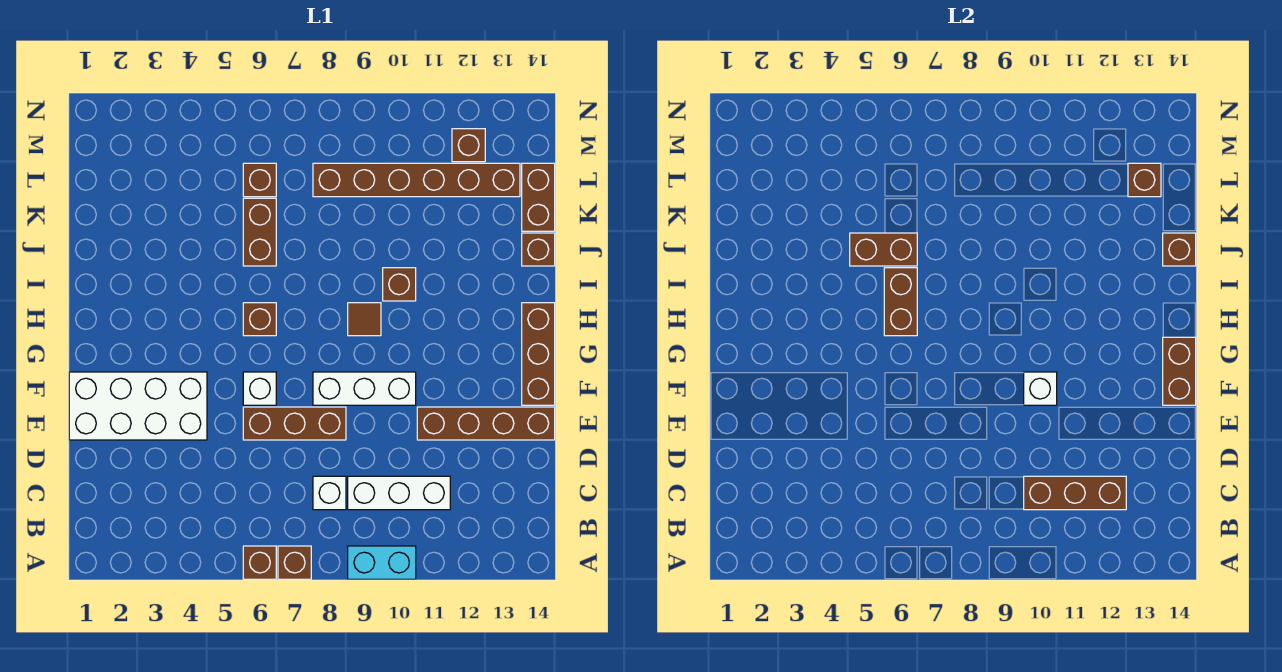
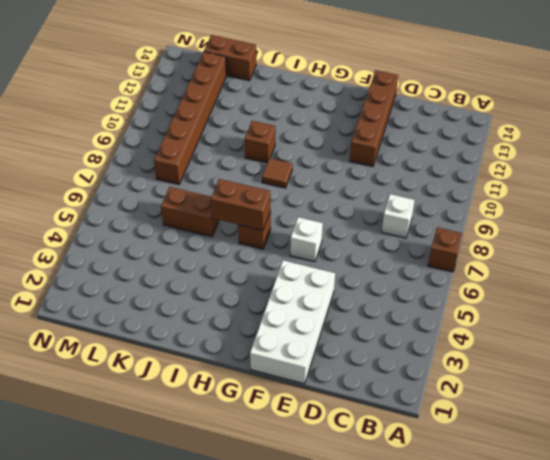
none -> brown brick A6 level 1
none -> cyan brick A9:A10 level 1
none -> white brick C9:C11 level 1

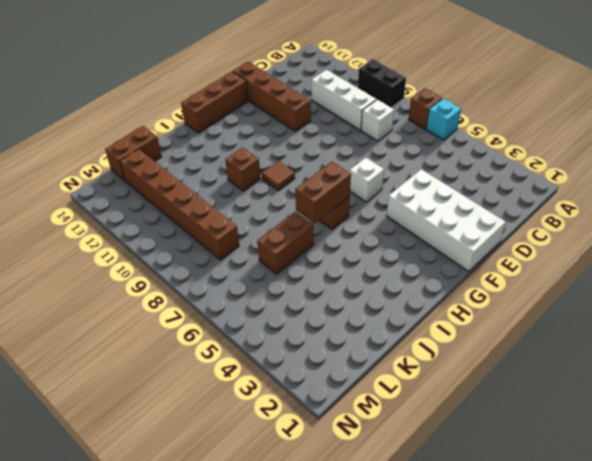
cyan brick A6 level 1 -> brown brick A6 level 1
black brick A9:A10 level 1 -> cyan brick A9:A10 level 1
none -> brown brick E6:E8 level 1
none -> white brick F8:F10 level 1
none -> brown brick J14 level 1

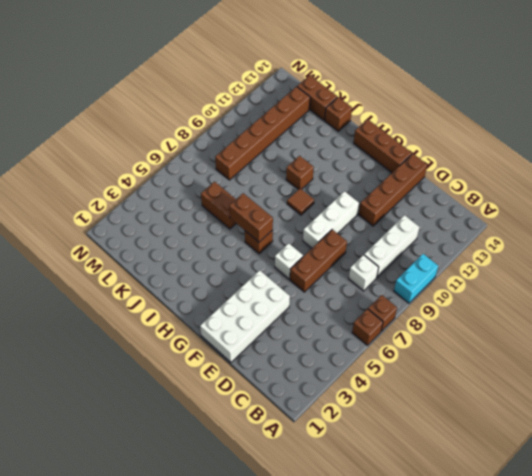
none -> brown brick L6 level 1
none -> brown brick M12 level 1
none -> brown brick C10:C12 level 2

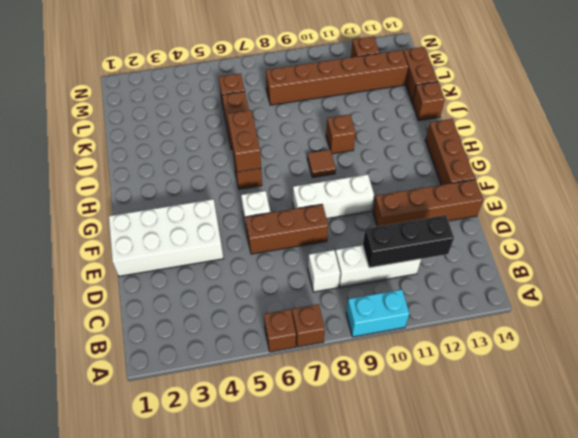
black brick C10:C12 level 2 -> brown brick C10:C12 level 2
none -> white brick F10 level 2
none -> brown brick F14:G14 level 2
none -> brown brick J5:J6 level 2

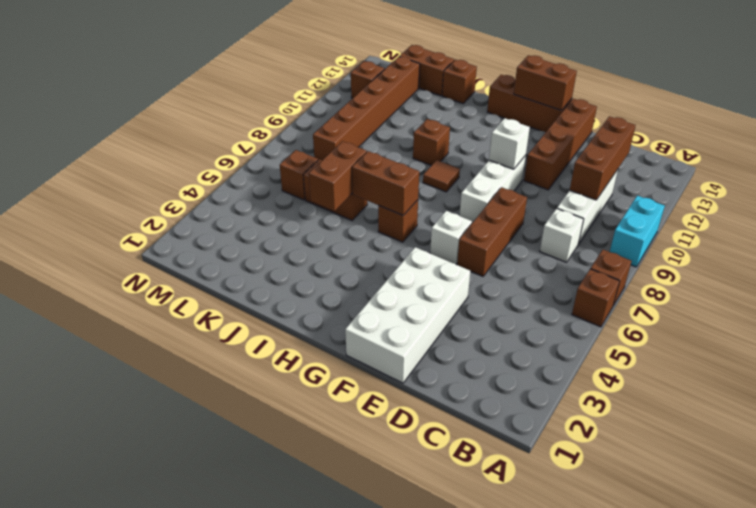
none -> brown brick J14 level 2
none -> brown brick L13 level 2

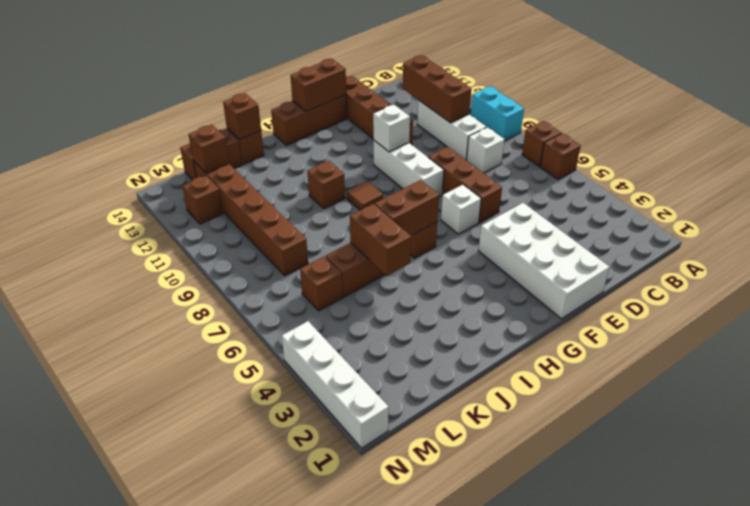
white brick N1:N4 level 1 -> none

